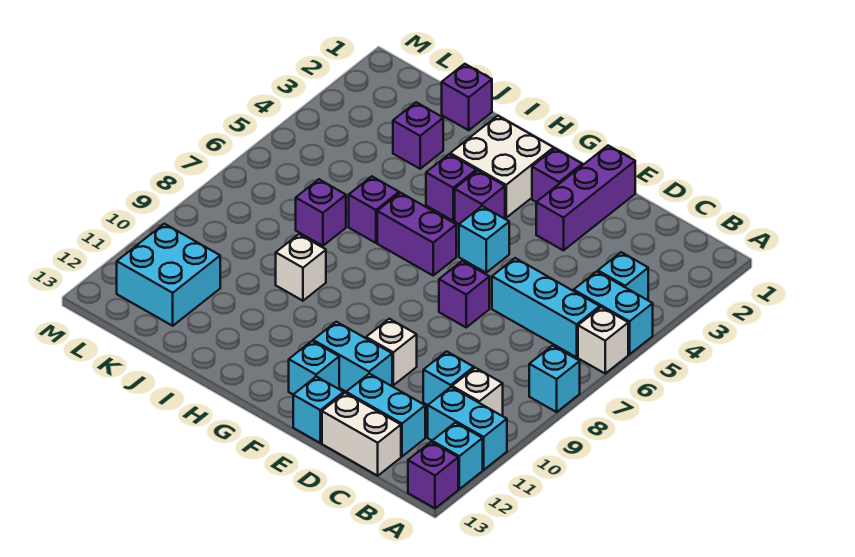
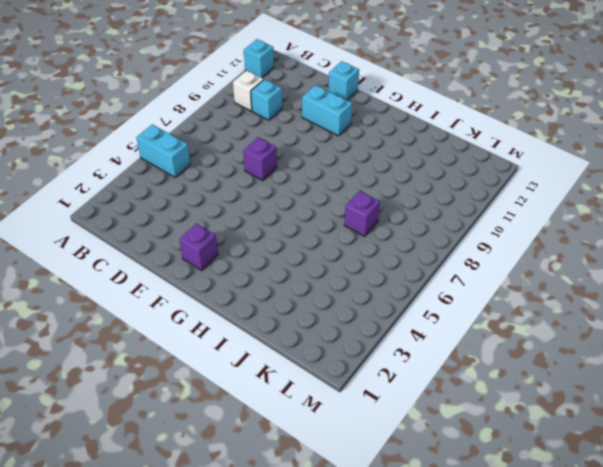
none -> white brick A6 level 1
none -> cyan brick A8 level 1
none -> cyan brick A11:B11 level 1
none -> purple brick A13 level 1

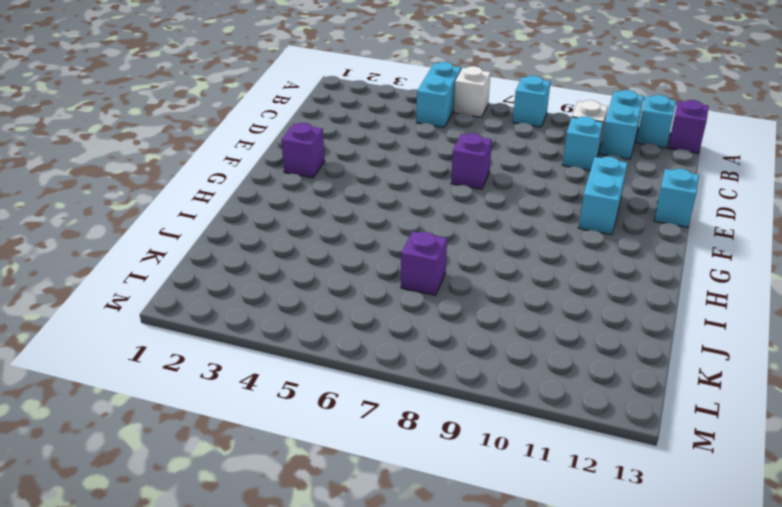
none -> cyan brick B4 level 1
none -> cyan brick B6:D6 level 1
none -> cyan brick C12:D12 level 1
none -> white brick C13:D13 level 1

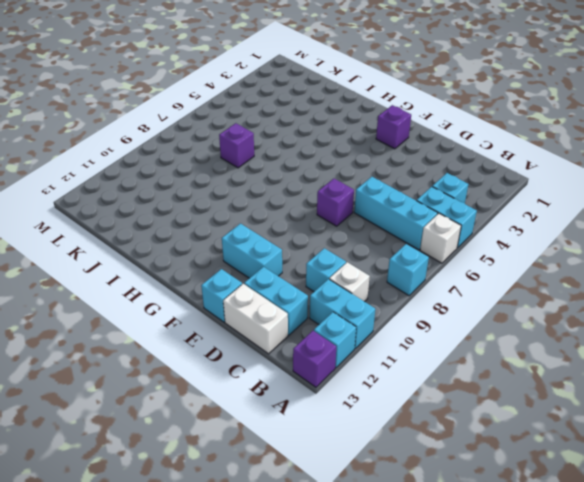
none -> purple brick E1:E3 level 1
none -> white brick E10 level 1
none -> cyan brick F5 level 1
none -> cyan brick F12 level 1

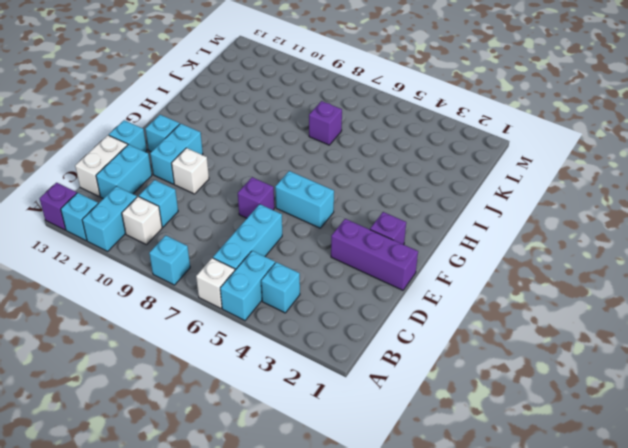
cyan brick F5:F6 level 1 -> cyan brick F5 level 1
none -> white brick G2:H3 level 1
none -> purple brick G4 level 1
none -> purple brick G6:H6 level 1
none -> purple brick H4 level 1

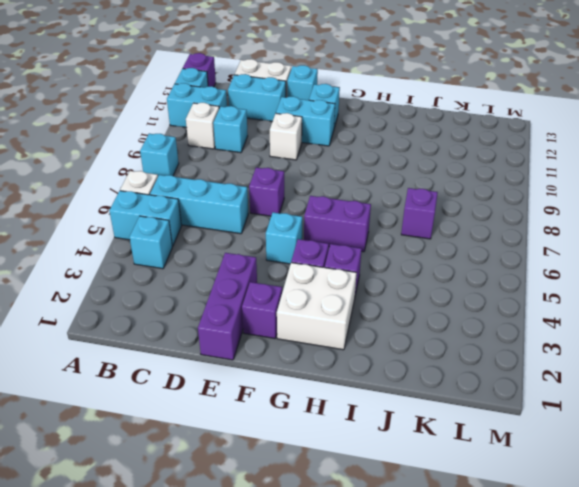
none -> purple brick I6 level 1
none -> white brick I9 level 1
none -> purple brick J1 level 1
none -> purple brick J3 level 1

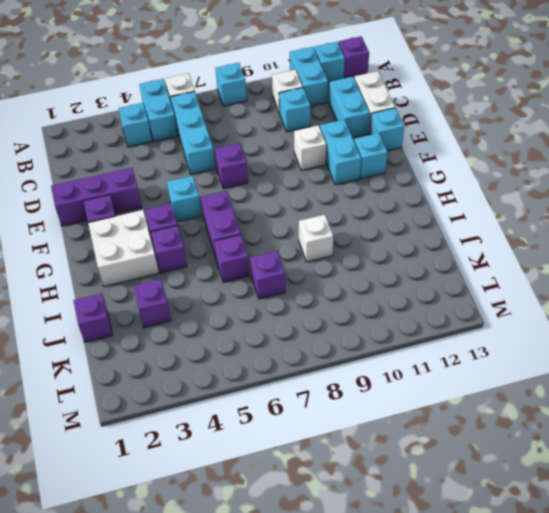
none -> cyan brick K11:L12 level 1

